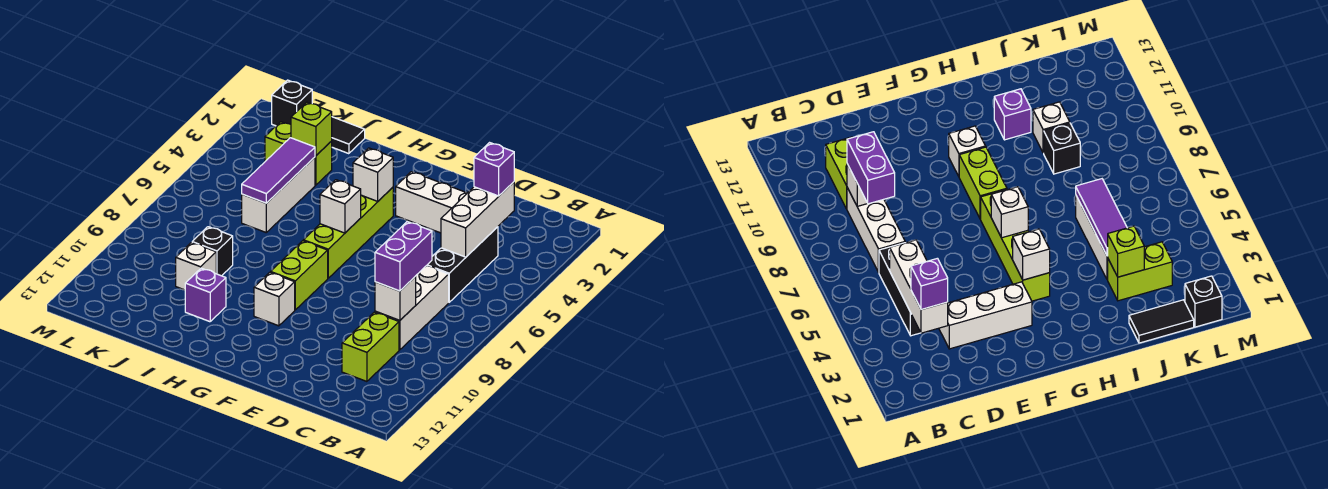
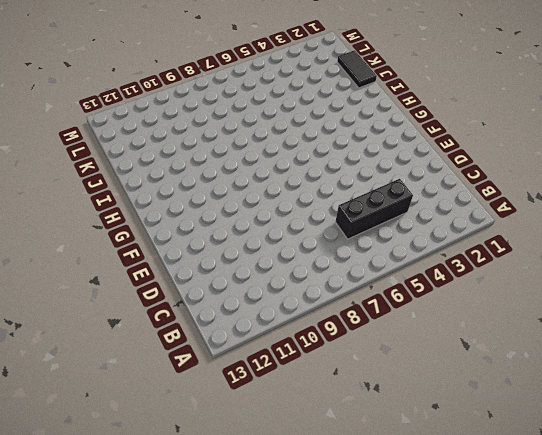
none -> white brick C7:C9 level 1
none -> lime brick C10:C11 level 1
none -> white brick D3:F3 level 1

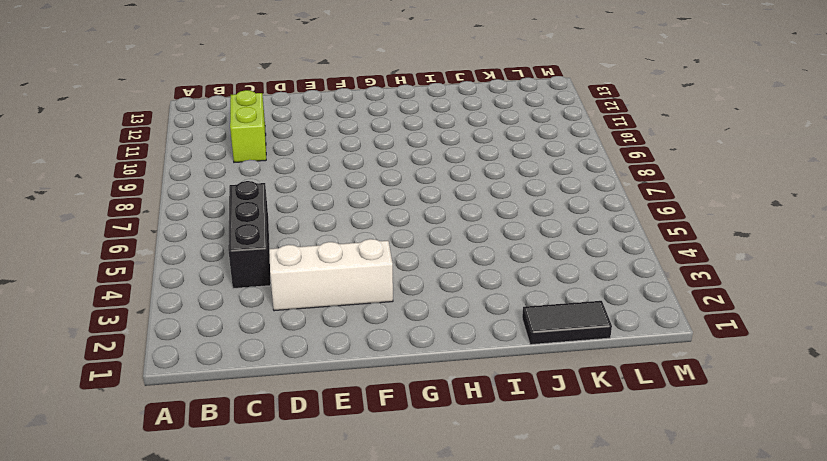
none -> white brick C7:C9 level 1
none -> lime brick G4:G7 level 1
none -> lime brick G8:G9 level 1

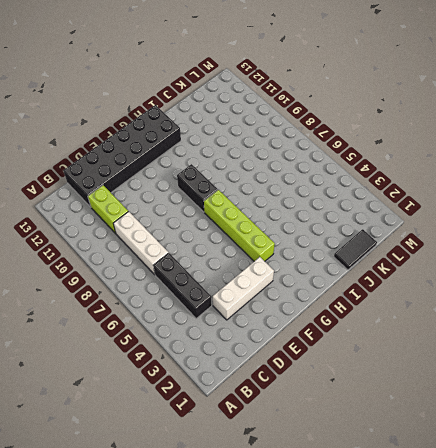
black brick C12:H13 level 1 -> none
black brick G8:G9 level 1 -> lime brick G8:G9 level 1
none -> white brick G10 level 1
none -> purple brick I11 level 1
none -> lime brick J3:K3 level 1

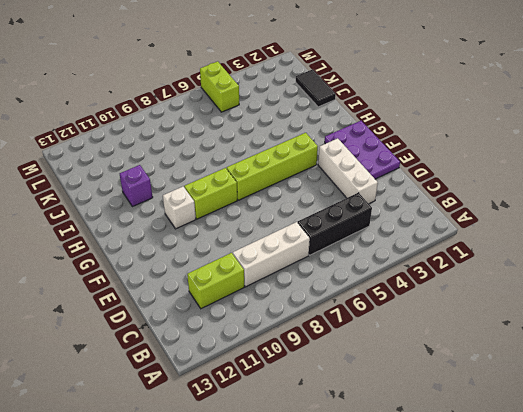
purple plate E1:G2 level 1 -> none
lime brick L5:M5 level 1 -> lime brick J3:K3 level 1
none -> white brick J4:J6 level 1
none -> black brick J9 level 1
none -> white brick J10 level 1

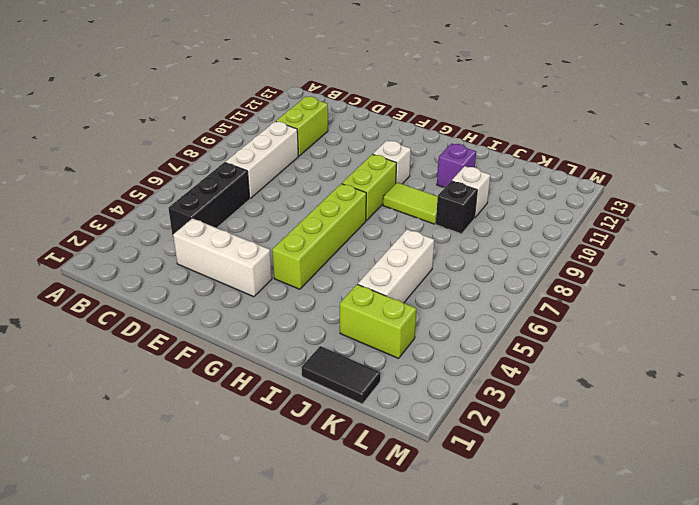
lime tile H9:I9 level 1 -> none
none -> black brick L1 level 1
none -> white brick C3:C5 level 2
none -> white brick C9 level 2

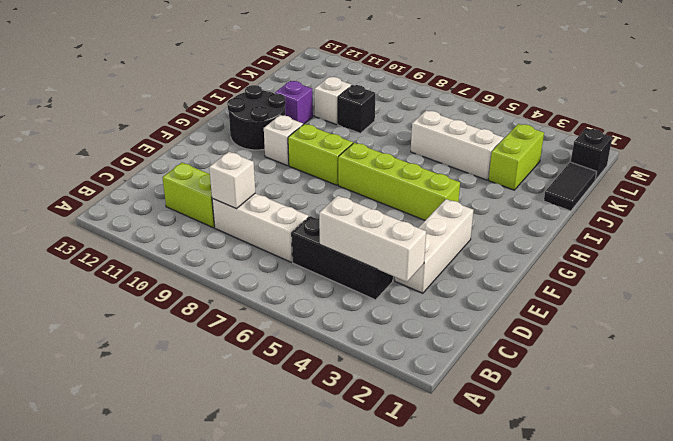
black round brick G11:H12 level 1 -> none
none -> white brick G4 level 2
none -> white brick G6 level 2
none -> lime brick J3 level 2

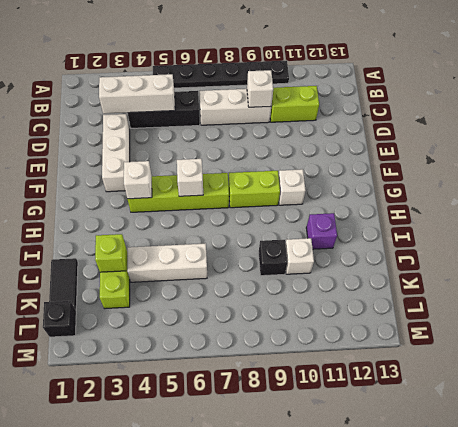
black plate A5:A10 level 1 -> none
none -> purple tile J4:J6 level 2
none -> purple brick C3 level 3
none -> purple brick C8:C9 level 3

